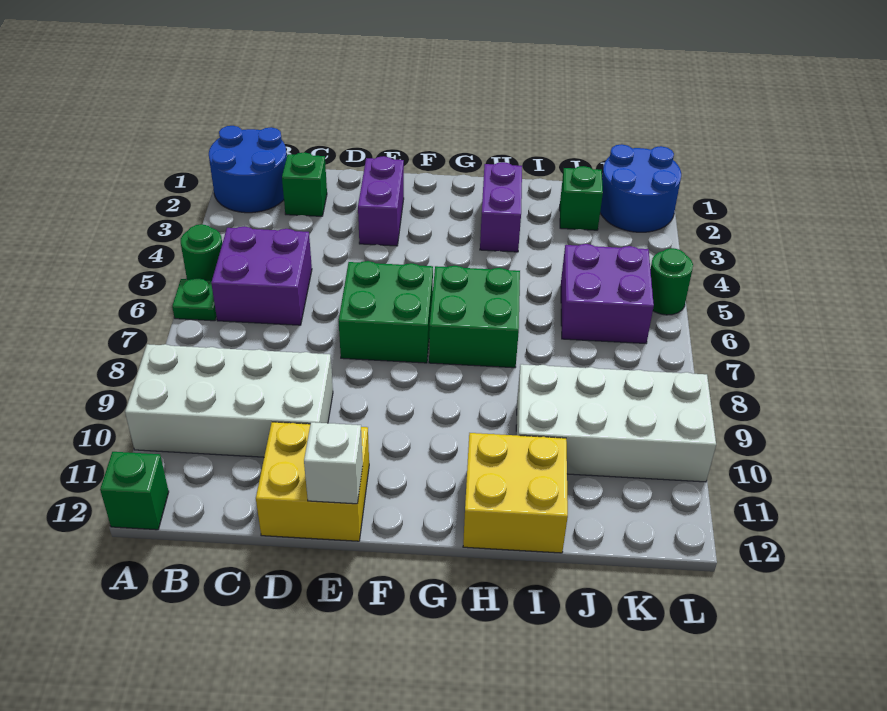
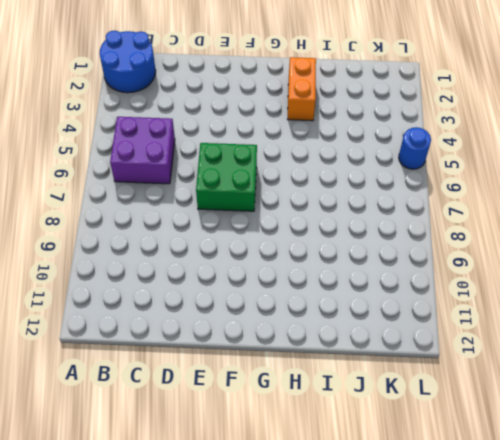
orange brick H2:H3 level 1 -> purple brick H2:H3 level 1
blue round brick L5 level 1 -> green round brick L5 level 1
none -> green round brick A5 level 1
none -> green plate A6 level 1
none -> white brick A9:D10 level 1

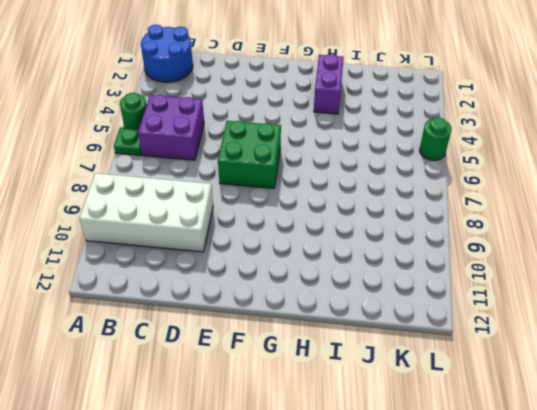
none -> green brick A12 level 1
none -> green brick C2 level 1
none -> yellow brick D11:E12 level 1

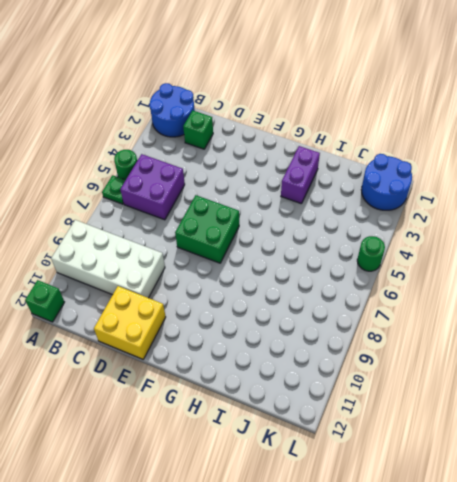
none -> purple brick E2:E3 level 1
none -> green brick G6:H7 level 1
none -> yellow brick H11:I12 level 1

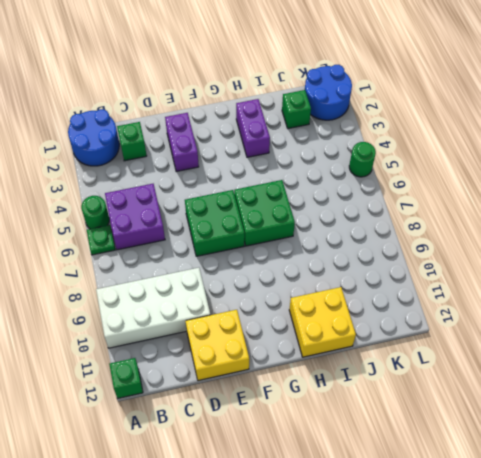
none -> white brick I9:L10 level 1
none -> purple brick J5:K6 level 1
none -> white brick E12 level 2

